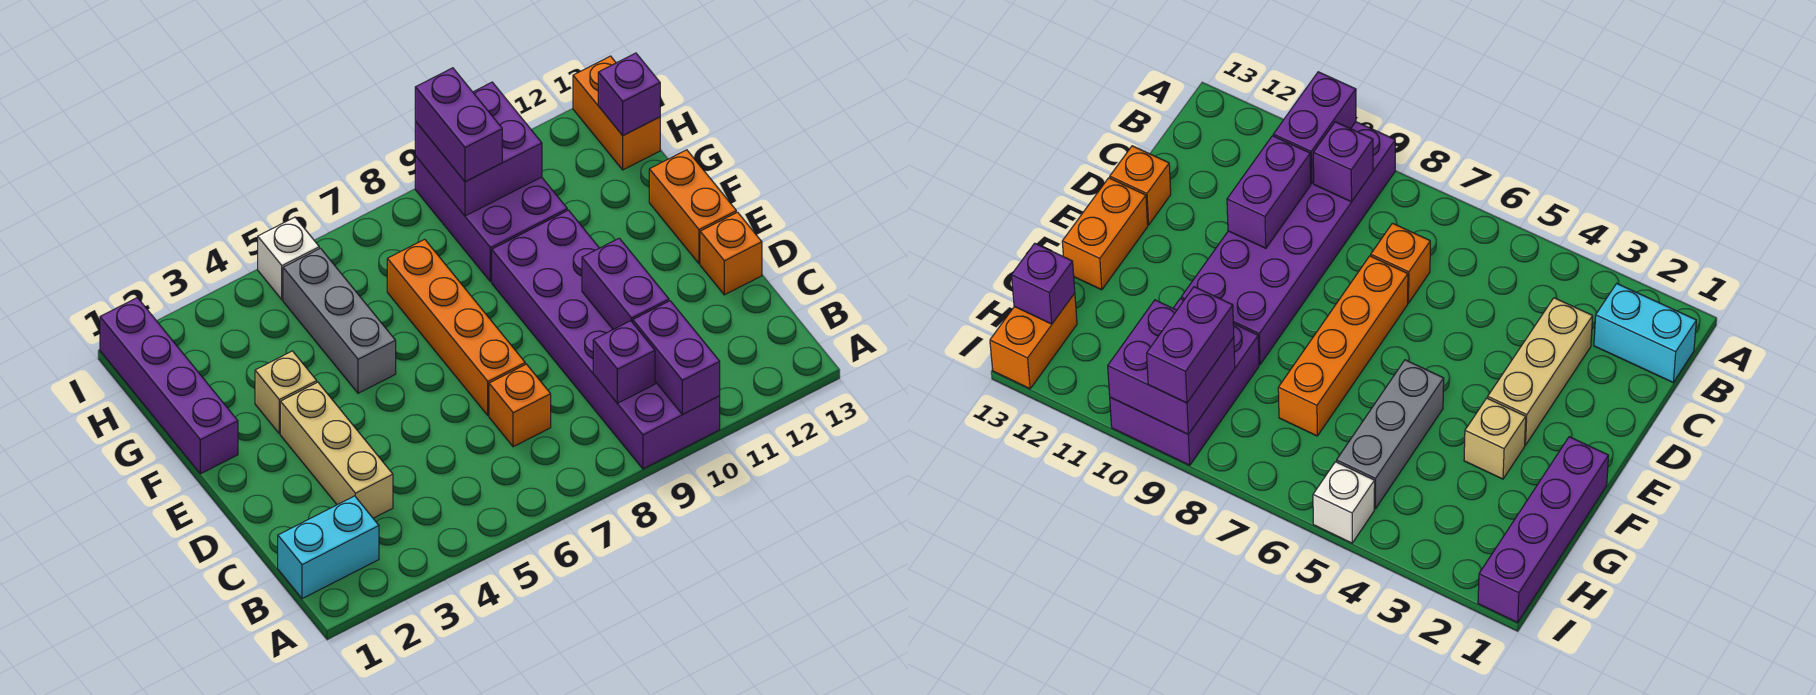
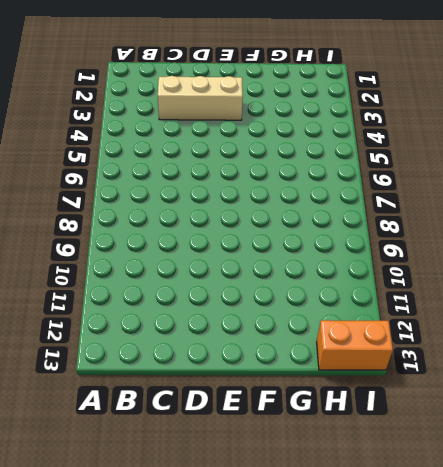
none -> purple brick A9:F10 level 1
none -> cyan brick B1:B2 level 1
none -> orange brick C7 level 1

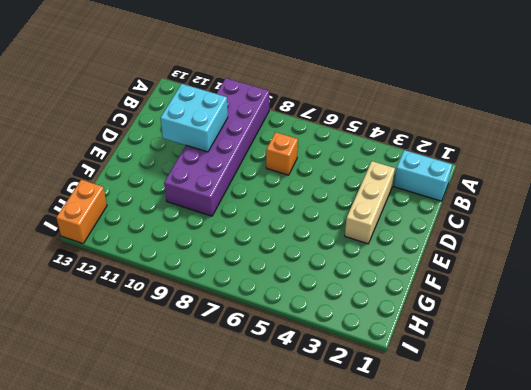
cyan brick C10:D11 level 2 -> purple brick C10:D10 level 2
none -> orange brick D7:G7 level 1
none -> orange brick D13 level 1
none -> orange brick E13:F13 level 1

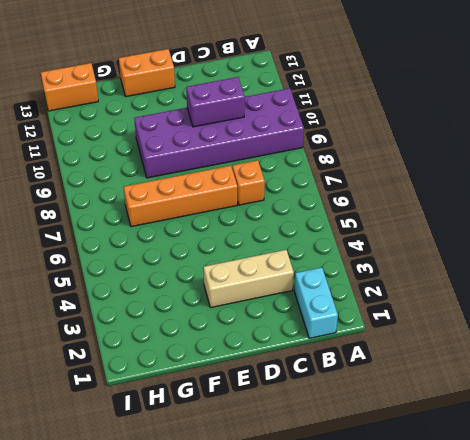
none -> orange brick D13 level 1
none -> purple brick F1:I1 level 1
none -> tan brick F3 level 1

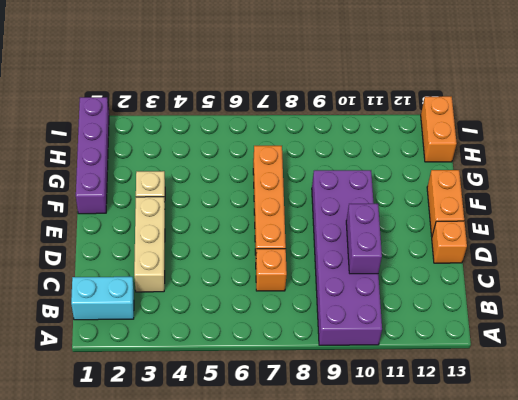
none -> grey brick F5:H5 level 1
none -> purple brick G9:I10 level 1
none -> white brick I5 level 1

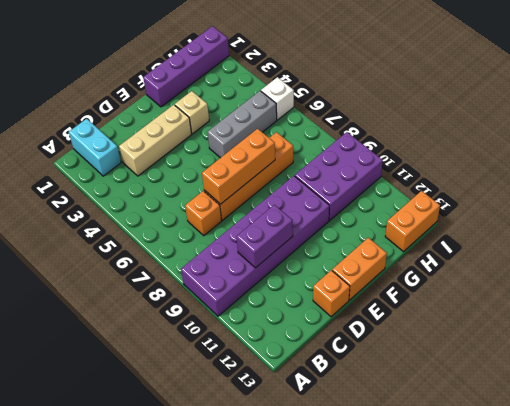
orange brick D7:F7 level 2 -> none
none -> purple brick A10:B10 level 2
none -> purple brick B9 level 2
none -> purple brick H9:I10 level 2

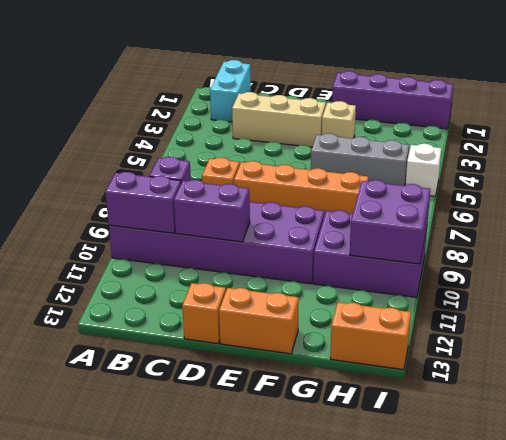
none -> purple brick H13 level 2
none -> purple brick H9:I9 level 3

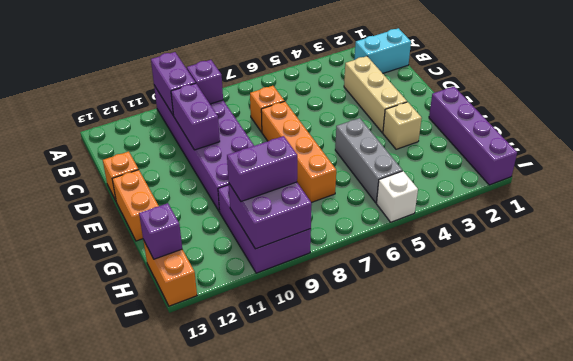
purple brick H9:H10 level 3 -> purple brick H9:I9 level 3

